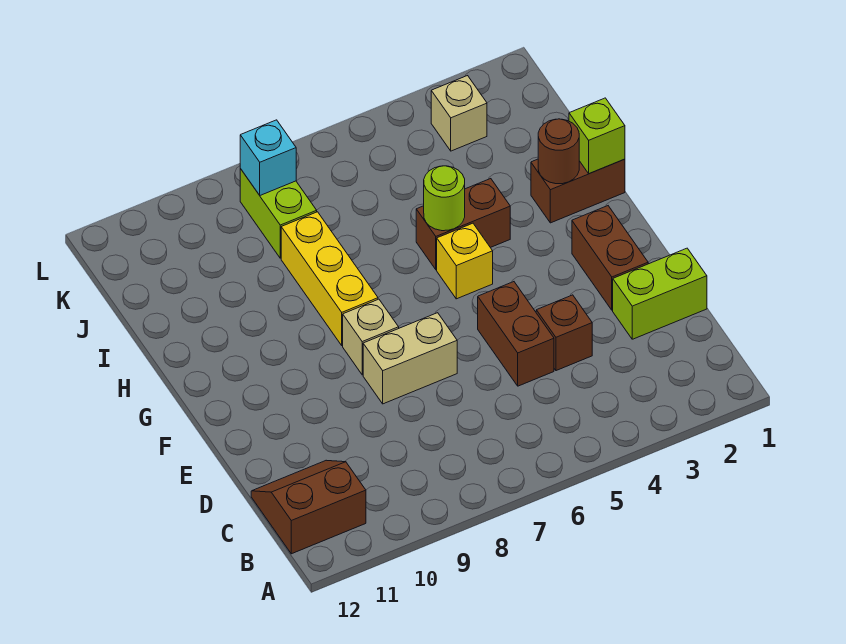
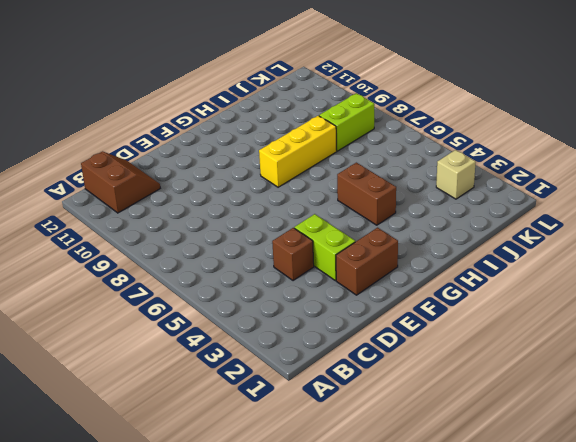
lime brick E3:E4 level 1 -> lime brick D1:D2 level 1
none -> brown brick D5:E5 level 1
none -> tan brick E7:E8 level 1
none -> tan brick F8 level 1

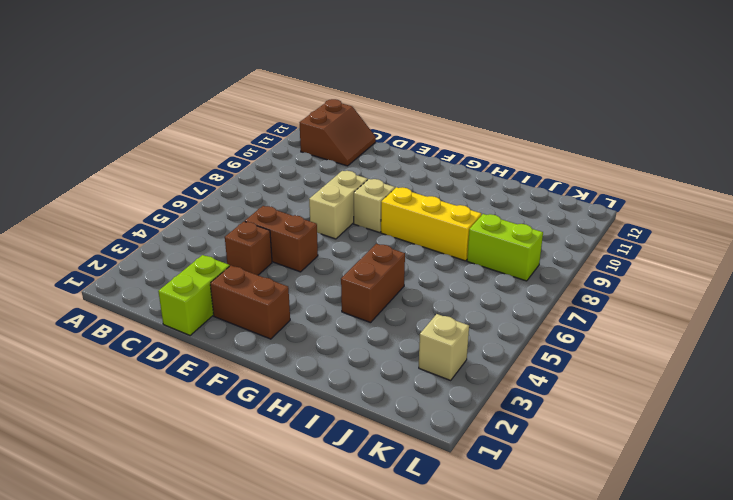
none -> yellow brick G5 level 1
none -> brown brick H1:H2 level 1
none -> lime brick H1 level 2

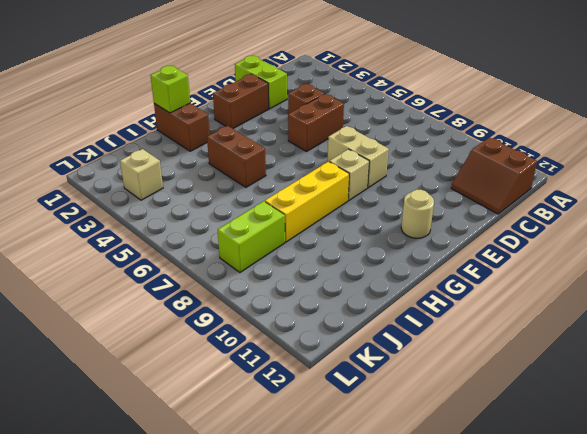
tan round brick F11 level 1 -> none
none -> yellow brick G5 level 1
none -> brown round brick H2 level 2
none -> lime round brick H5 level 2

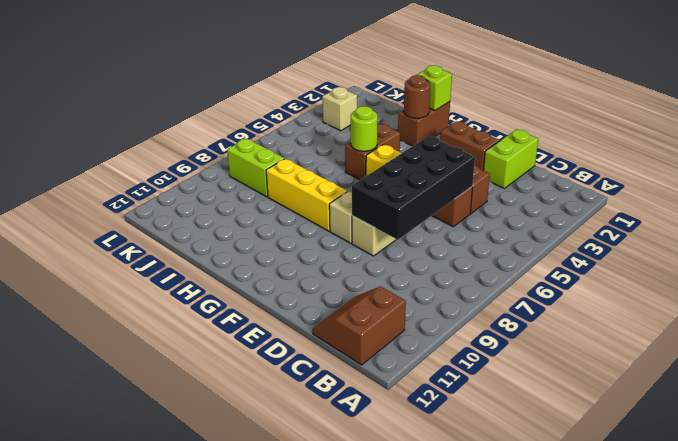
black brick D5:E8 level 2 -> none
none -> cyan brick K8 level 2

